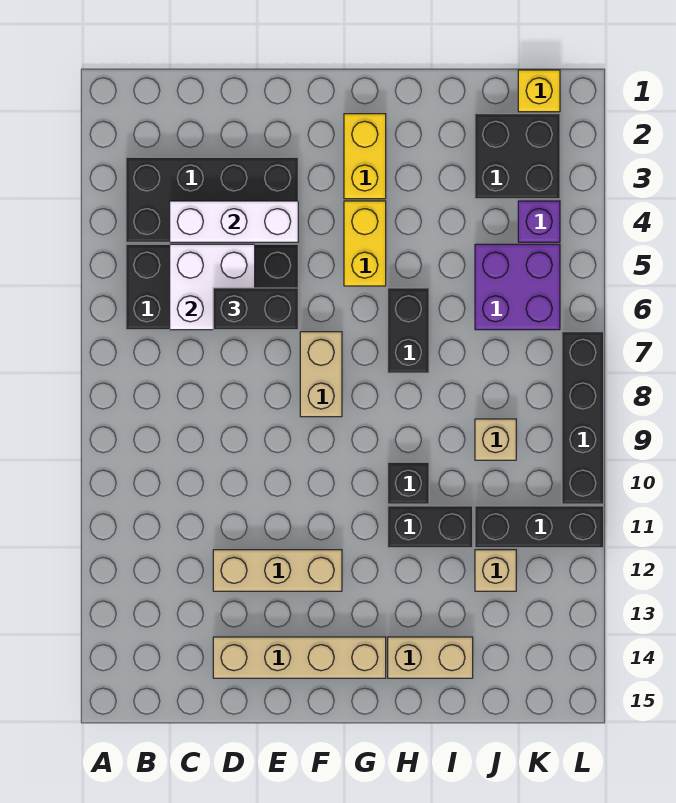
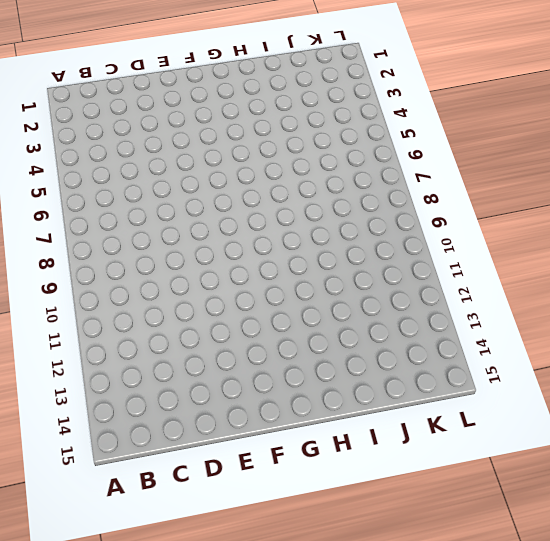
none -> black brick B3:E4 level 1
none -> black brick B5:E6 level 1
none -> tan brick D12:F12 level 1

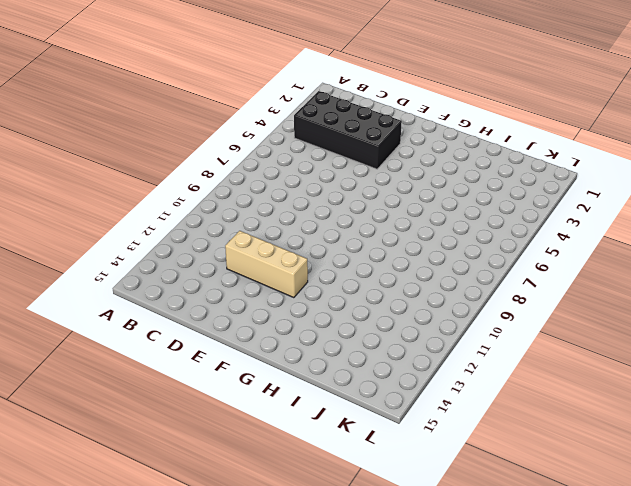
none -> black brick B5:E6 level 1
none -> tan brick D14:G14 level 1
none -> tan brick F7:F8 level 1

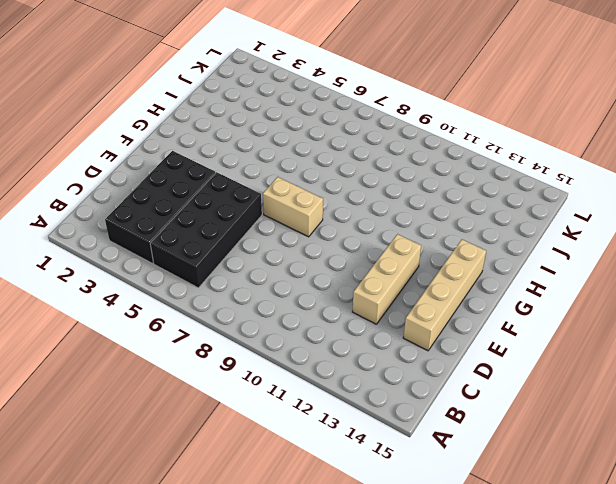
none -> yellow brick G2:G3 level 1
none -> yellow brick G4:G5 level 1
none -> black brick H6:H7 level 1

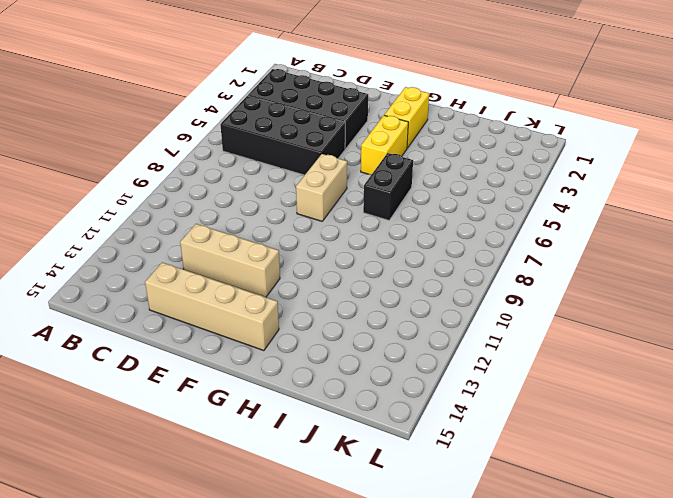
none -> black brick H10 level 1
none -> black brick H11:I11 level 1
none -> tan brick H14:I14 level 1

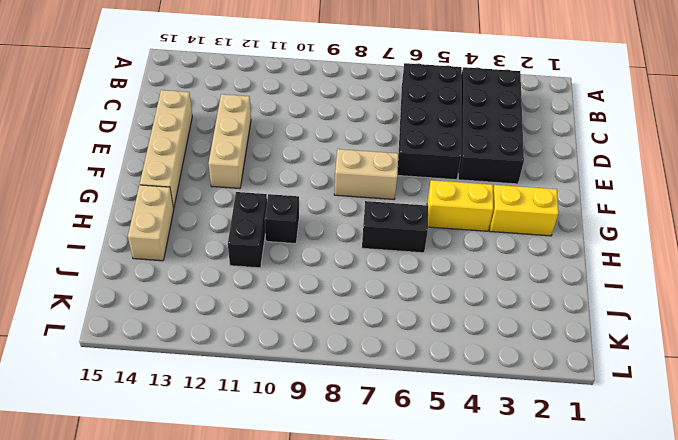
none -> black brick J2:K3 level 1
none -> purple brick J5:K6 level 1
none -> tan brick J9 level 1

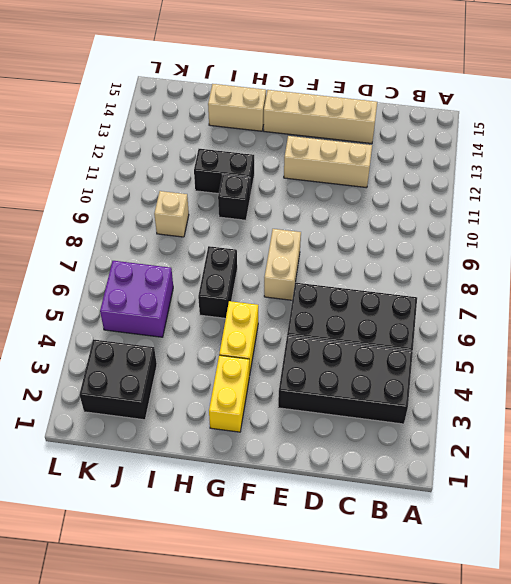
none -> black brick J11:L11 level 1
none -> tan brick J12 level 1
none -> yellow brick K1 level 1

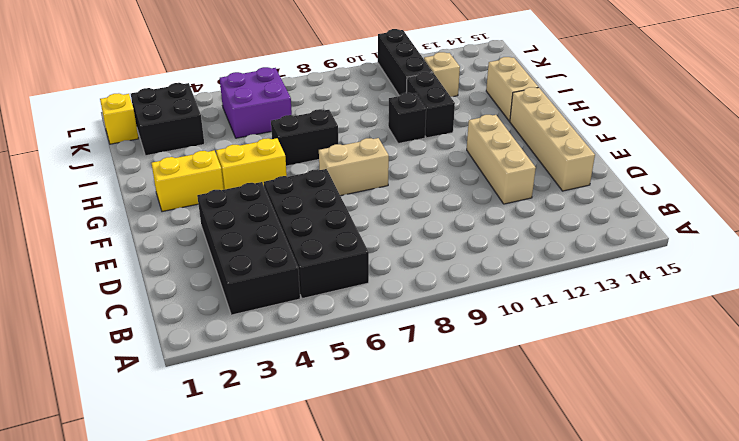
none -> tan brick J9 level 1
none -> purple brick K4 level 1
none -> black brick L7:L10 level 1

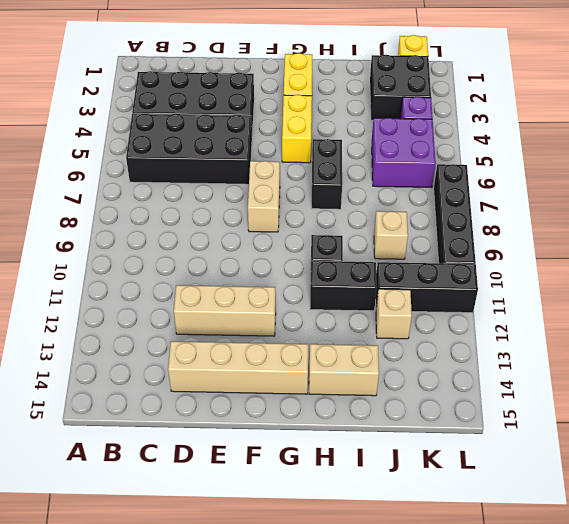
none -> white brick C4:E4 level 2
none -> white brick C5:D6 level 2
none -> black brick D6:E6 level 3

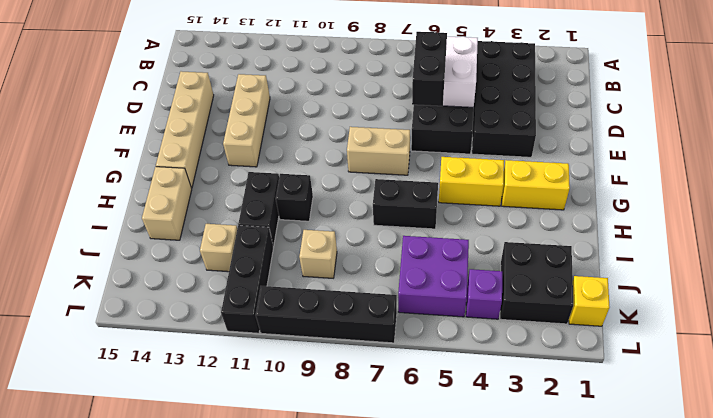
none -> white brick C4:E4 level 2

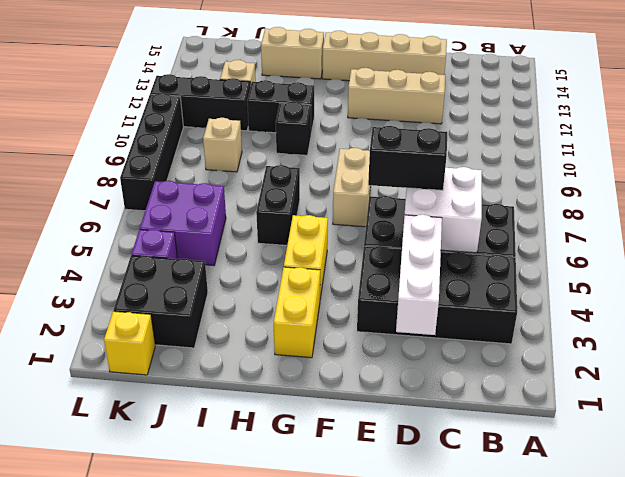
white brick D2:D4 level 2 -> white brick C4:E4 level 2

